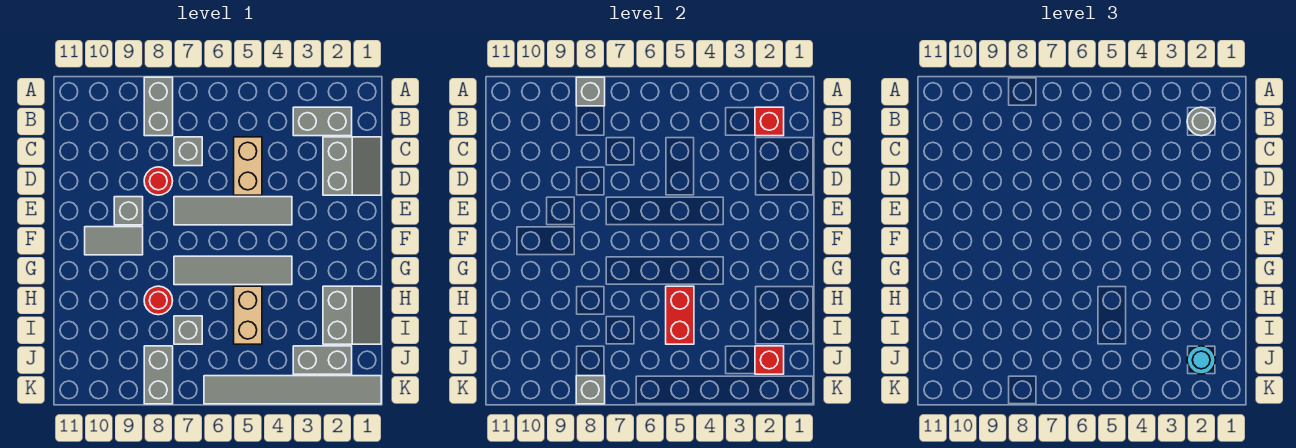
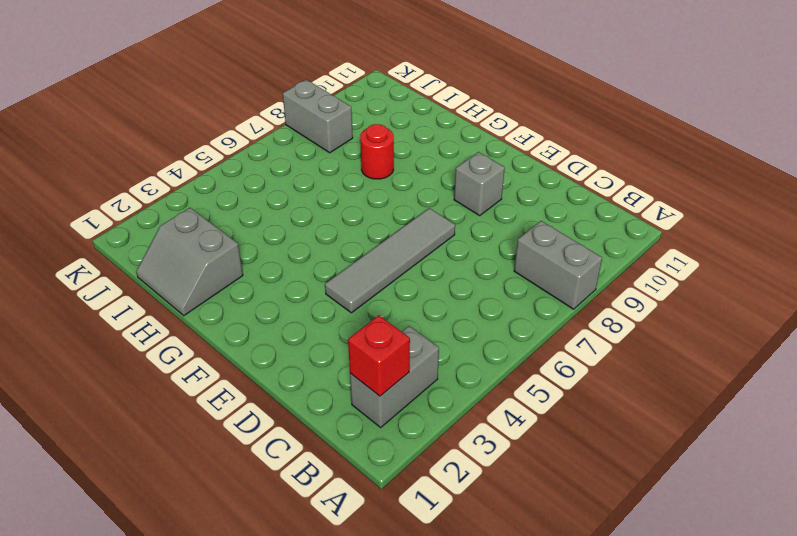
none -> grey slope C1:D2 level 1 top 2
none -> tan brick C5:D5 level 1
none -> grey brick C7 level 1

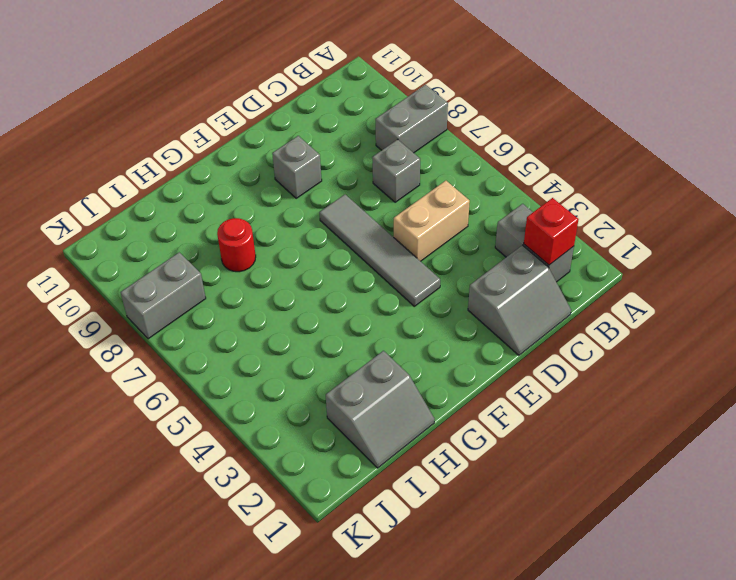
none -> red round brick D8 level 1
none -> grey tile F9:F10 level 1
none -> grey tile G4:G7 level 1

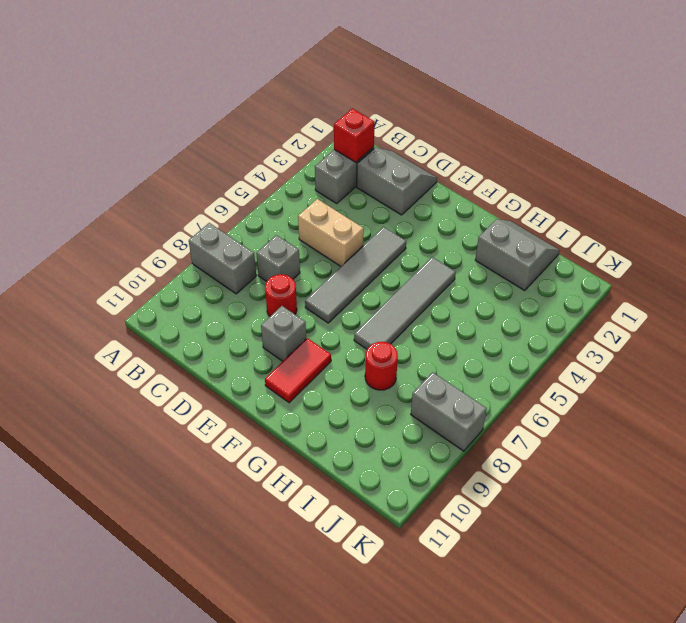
red tile F9:F10 level 1 -> grey tile F9:F10 level 1
none -> tan brick H5:I5 level 1
none -> grey brick I7 level 1
none -> grey brick J2:J3 level 1

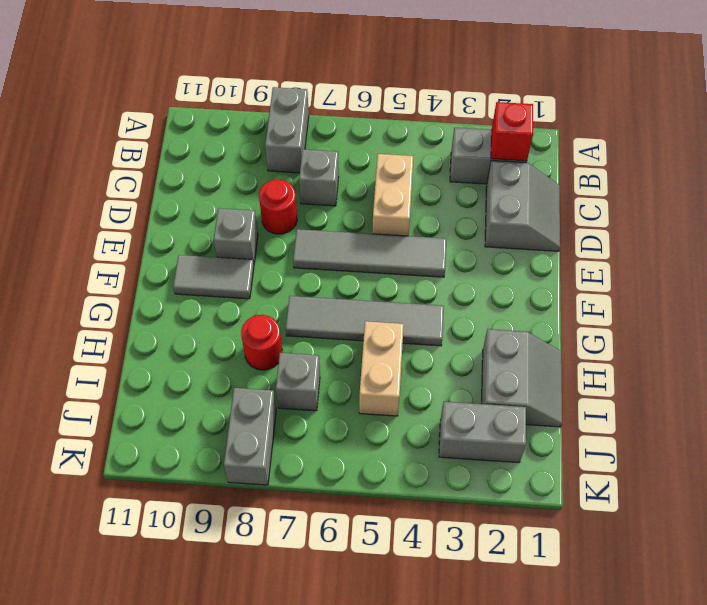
none -> grey tile K1:K6 level 1
none -> grey brick A8 level 2
none -> red brick H5:I5 level 2

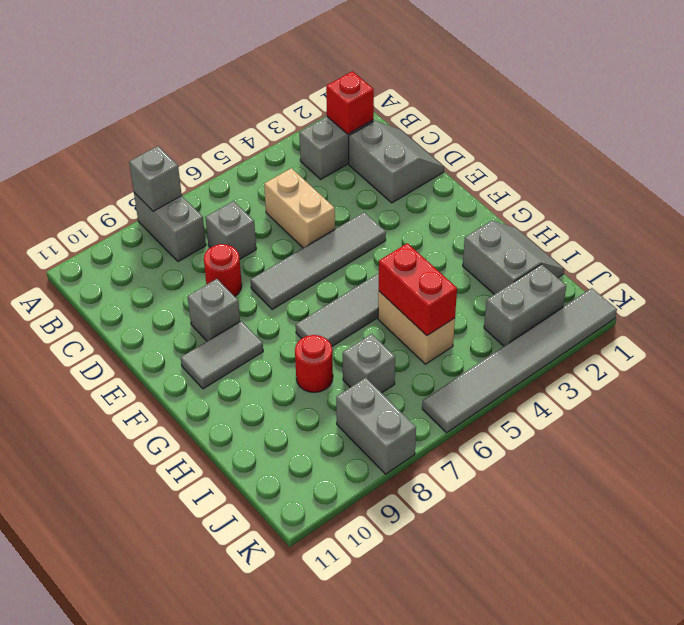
none -> red brick J2 level 2
none -> grey brick K8 level 2
none -> grey round brick B2 level 3

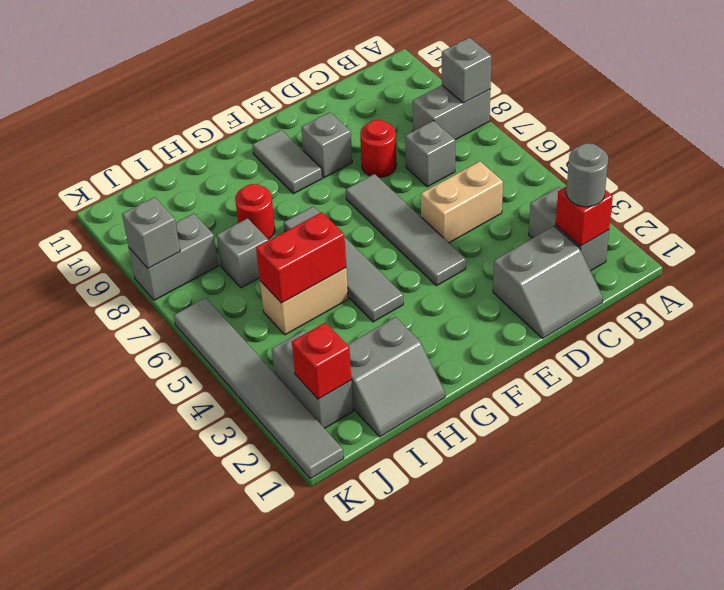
none -> cyan round brick J2 level 3

